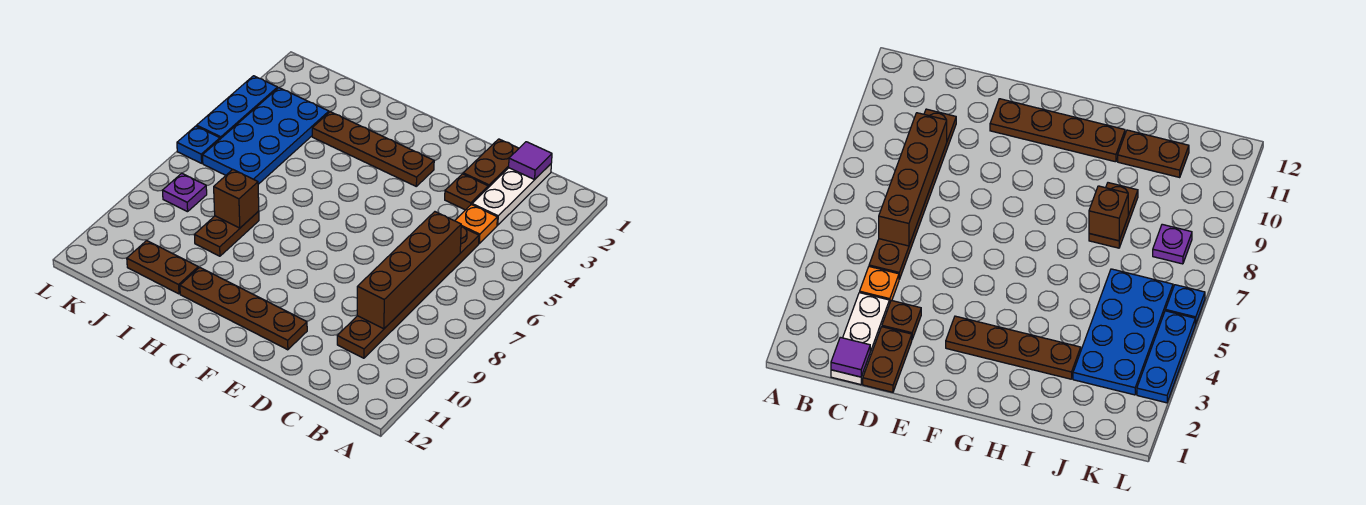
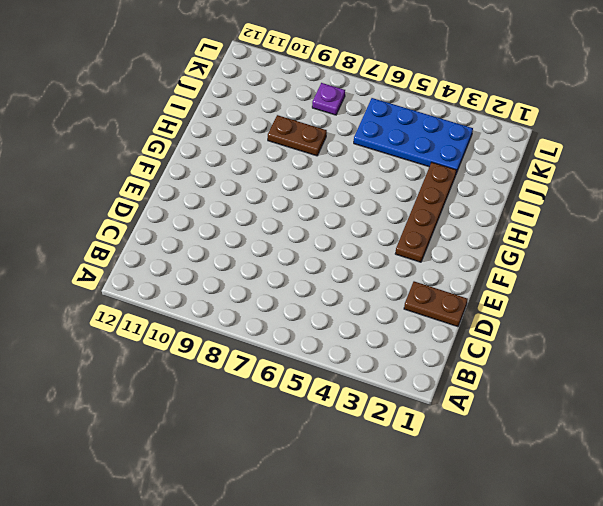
none -> white plate C1:C3 level 1
none -> orange plate C4 level 1
none -> brown plate C5:C10 level 1

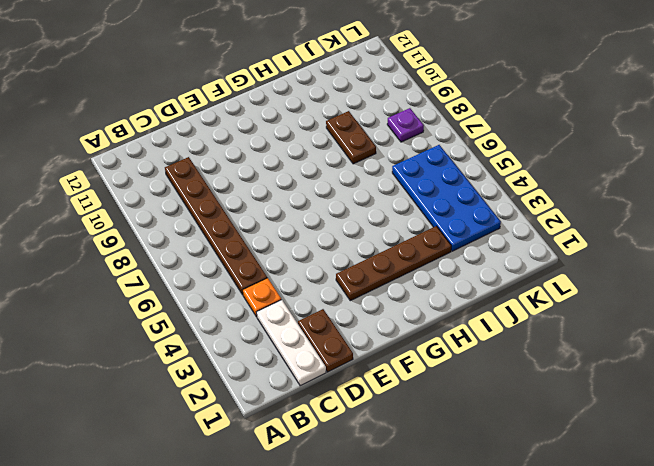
none -> brown plate D3 level 1
none -> brown plate E11:H11 level 1
none -> brown plate I11:J11 level 1

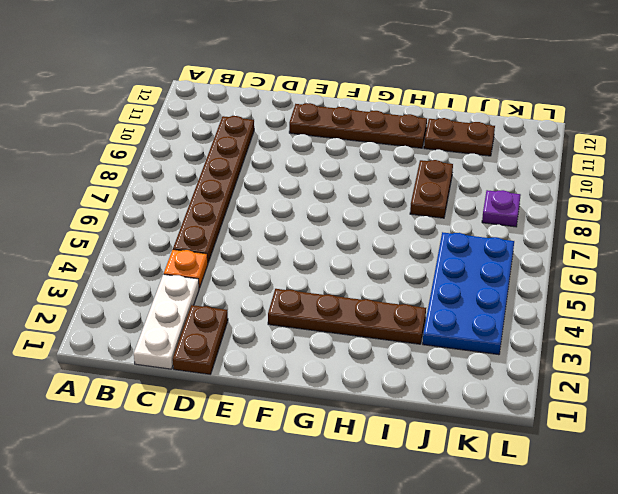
none -> brown plate D3 level 1
none -> blue plate L3:L5 level 1
none -> blue plate L6 level 1

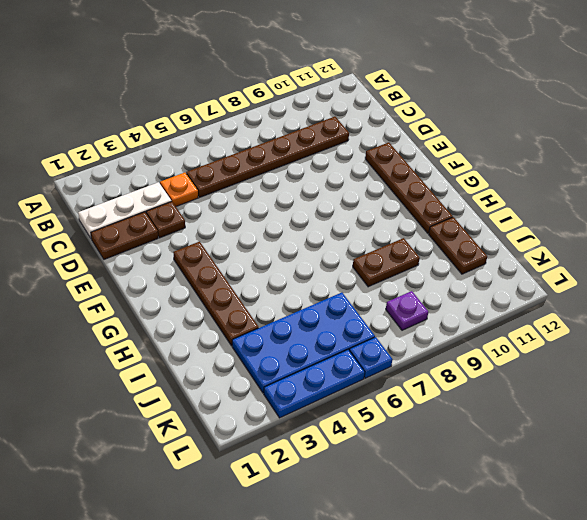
none -> purple tile C1 level 2
none -> brown brick C6:C9 level 2
none -> brown brick I8 level 2

